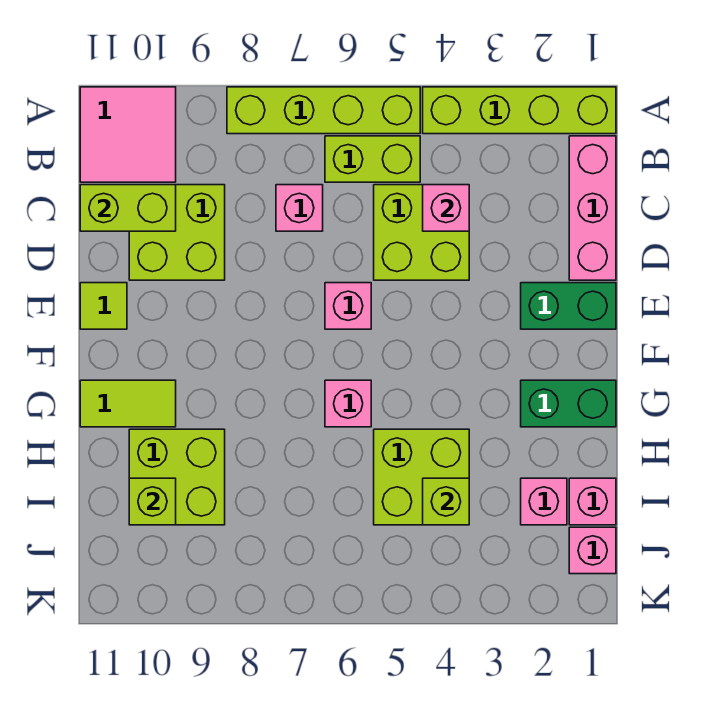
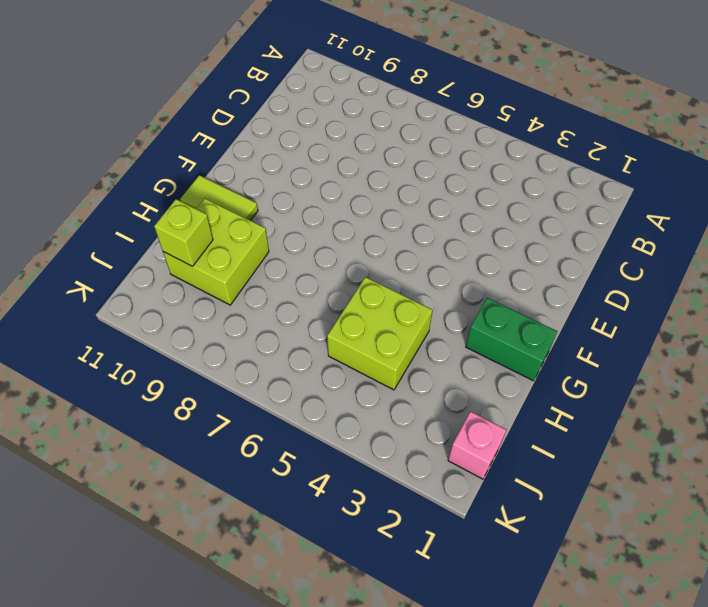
none -> lime brick A1:A4 level 1
none -> lime brick A5:A8 level 1
none -> pink tile A10:B11 level 1

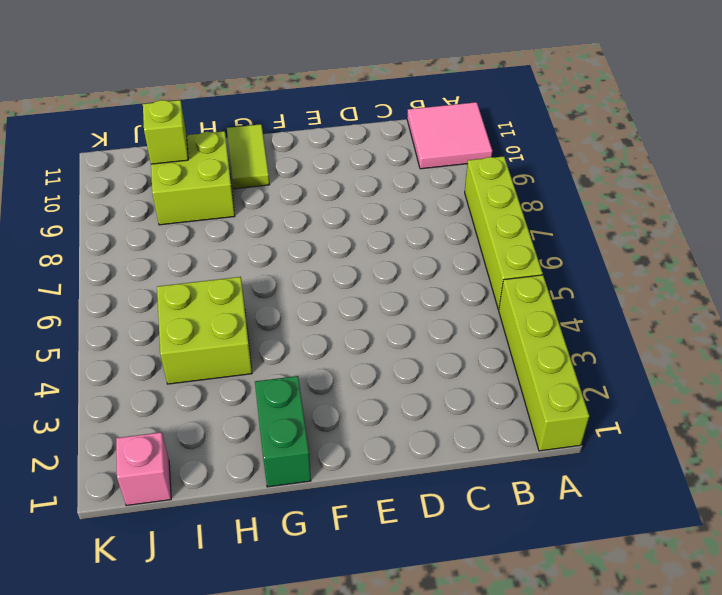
none -> pink brick B1:D1 level 1
none -> lime brick B5:B6 level 1
none -> lime brick C4:D5 level 1

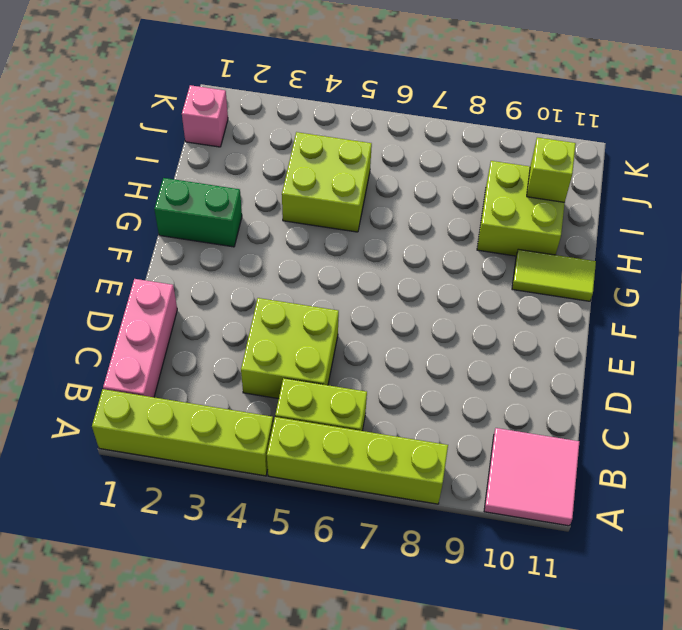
none -> pink brick C7 level 1
none -> lime brick C9:D10 level 1
none -> green brick E1:E2 level 1

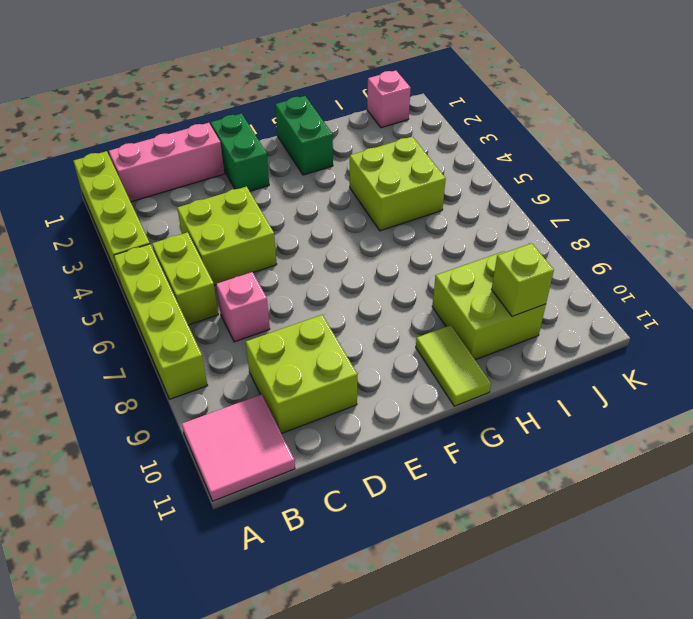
none -> pink brick E6 level 1
none -> lime tile E11 level 1
none -> pink brick G6 level 1

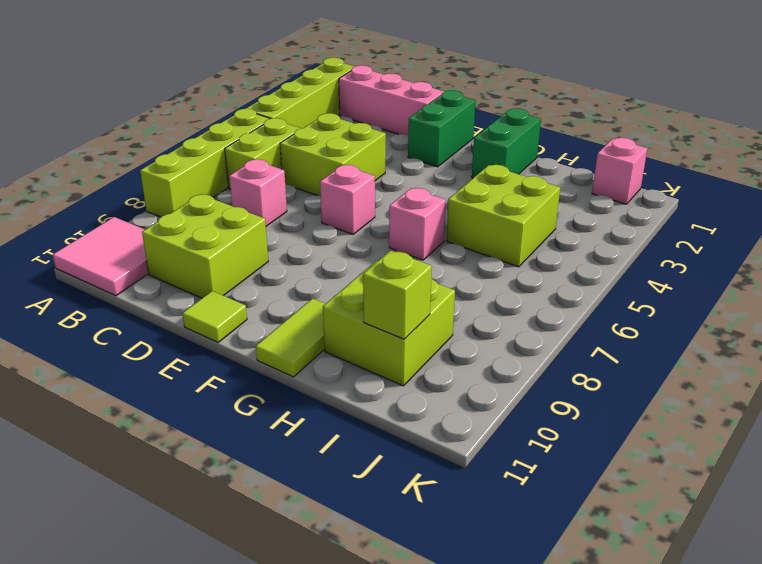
none -> pink brick I1 level 1
none -> pink brick I2 level 1
none -> pink brick C4 level 2

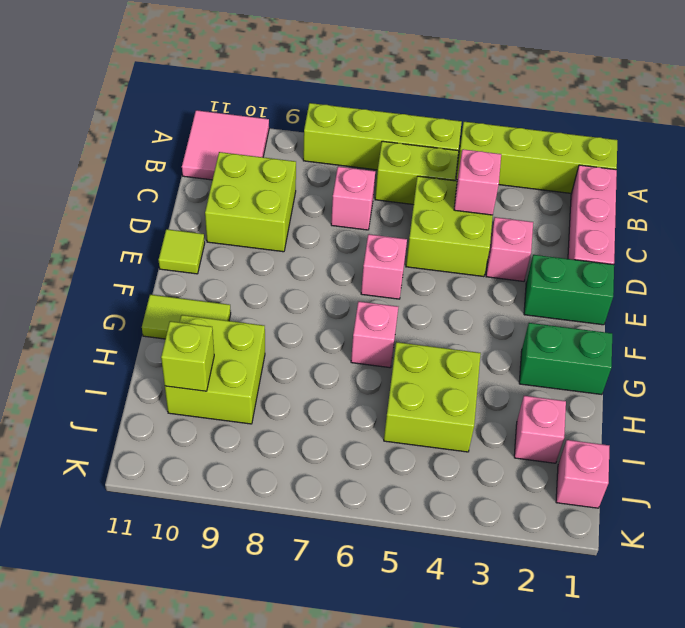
pink brick D3 level 1 -> pink brick I1 level 1
none -> lime brick C10:C11 level 2
none -> lime brick I4 level 2

